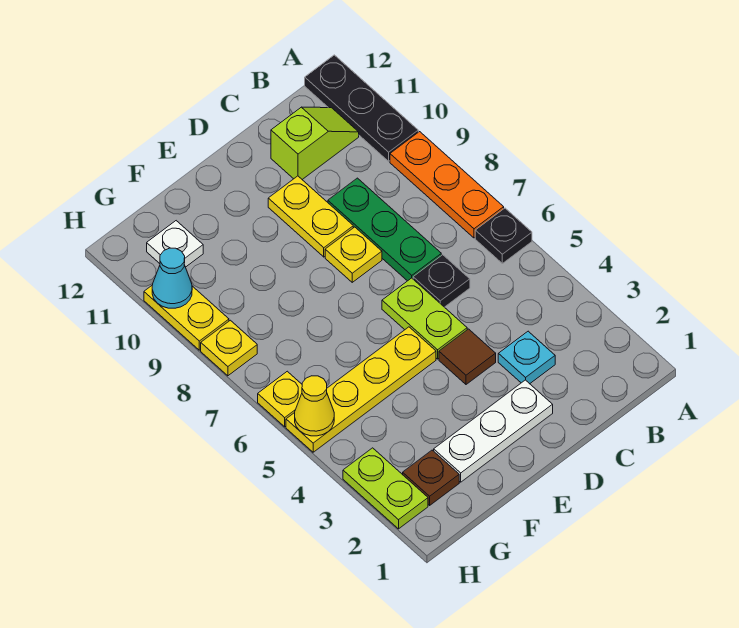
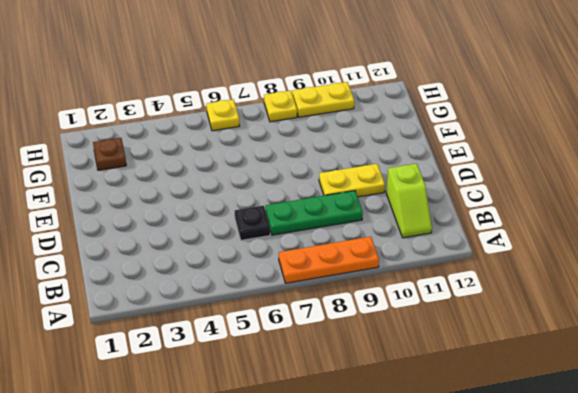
none -> black plate A6 level 1
none -> black plate A10:A12 level 1
none -> cyan plate C3 level 1

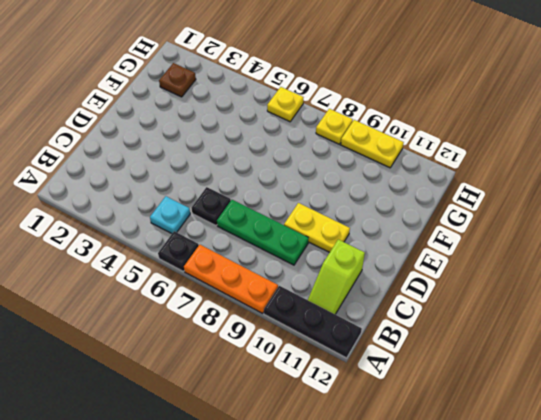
cyan plate B5 level 1 -> cyan plate C3 level 1
none -> white plate D2:F2 level 1
none -> brown tile D4 level 1
none -> lime plate D5:D6 level 1

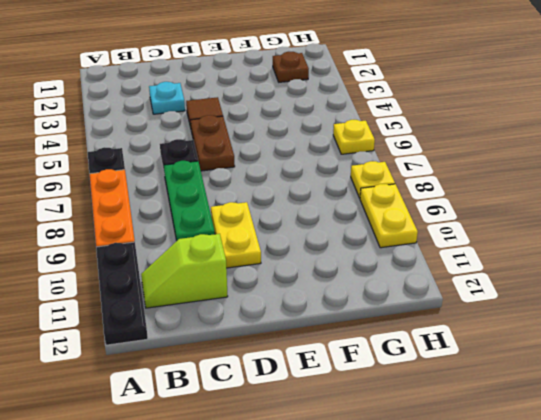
brown plate D5:D6 level 1 -> lime plate D5:D6 level 1
none -> white plate D2:F2 level 1
none -> yellow plate D8 level 1
none -> yellow plate E5:H5 level 1

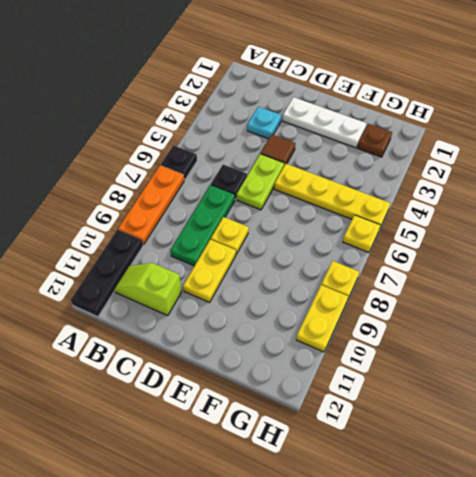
none -> white plate G11 level 1
none -> lime plate H2:H3 level 1
none -> yellow cone H5 level 2

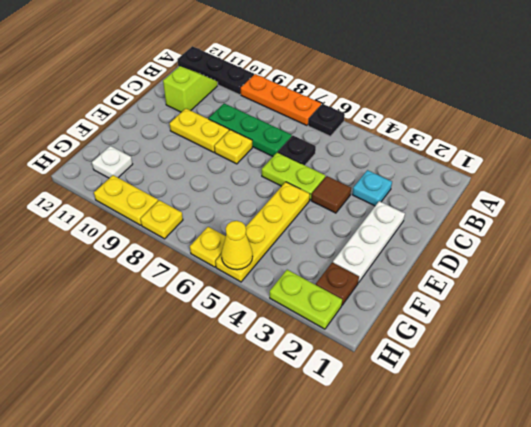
none -> cyan cone H10 level 2

